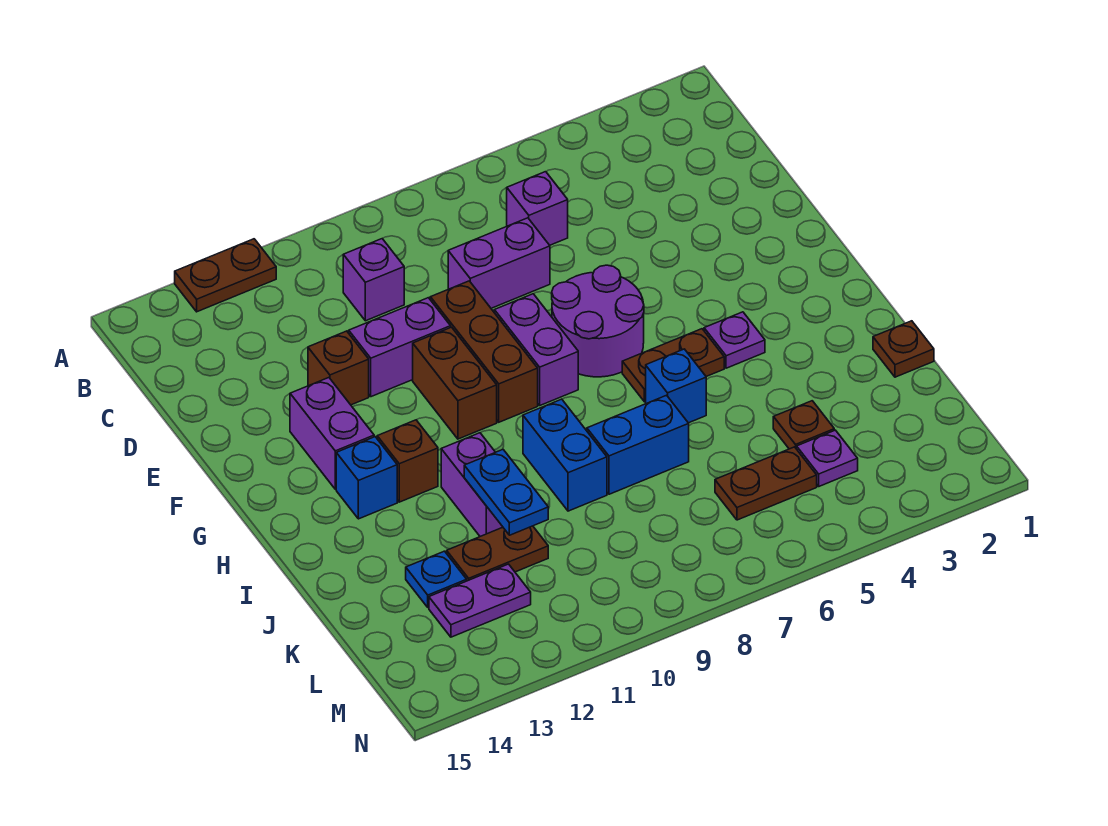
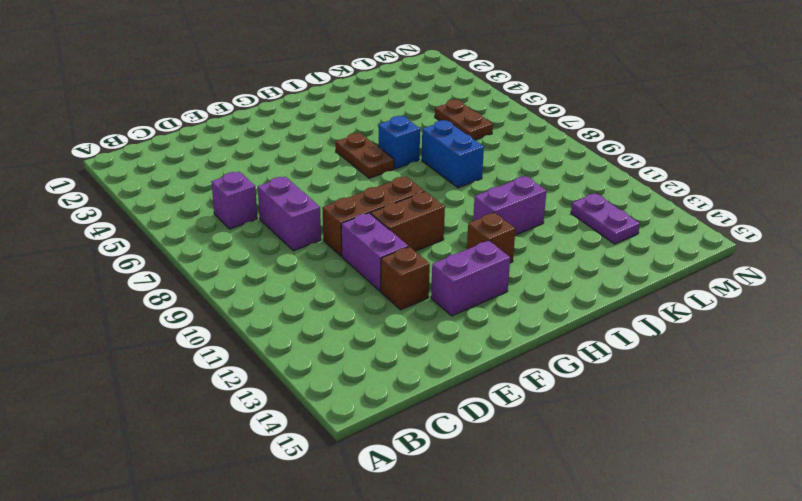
none -> brown plate A12:A13 level 1
none -> purple brick C10 level 1
none -> purple round brick F6:G7 level 1

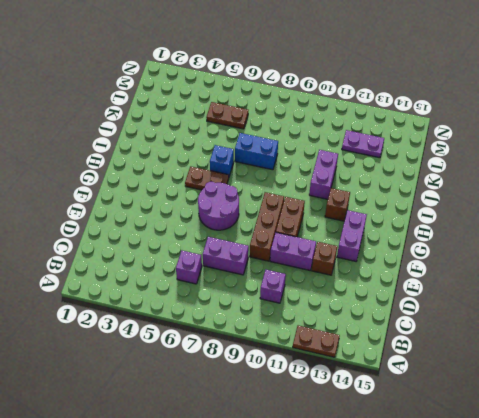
none -> purple brick F8:G8 level 1
none -> purple plate H4 level 1
none -> blue brick H13 level 1

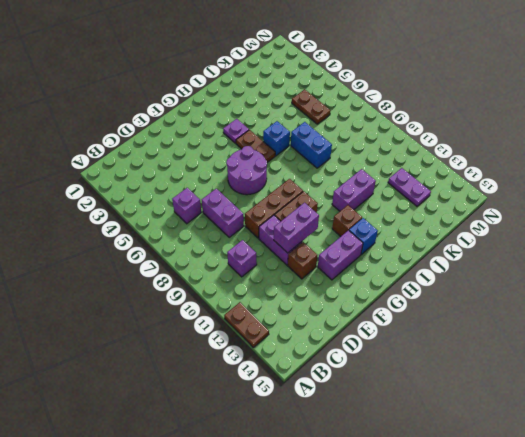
purple brick E11:F11 level 2 -> purple brick F8:G8 level 1
none -> blue brick I9:J9 level 1
none -> brown plate J1 level 1
none -> brown plate K4 level 1

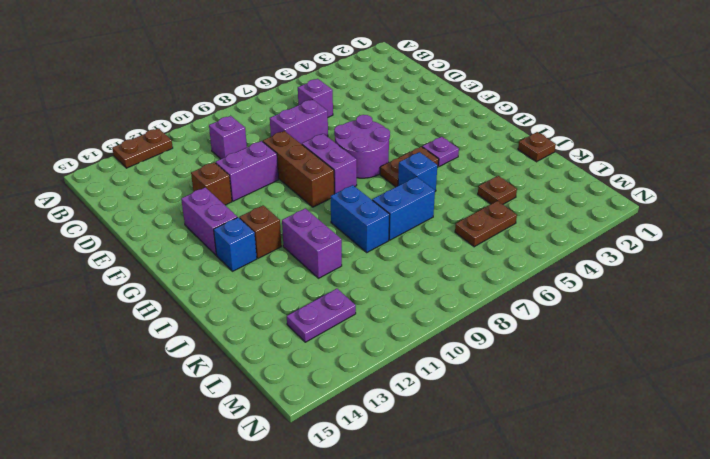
none -> brown brick F10:G10 level 1
none -> brown plate K11:K12 level 1
none -> blue plate K13 level 1

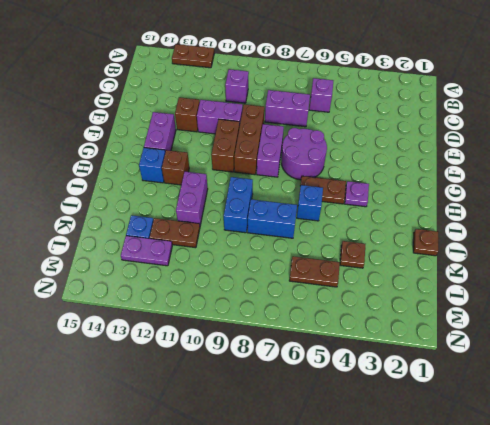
none -> purple plate L4 level 1
none -> blue plate J11:K11 level 2

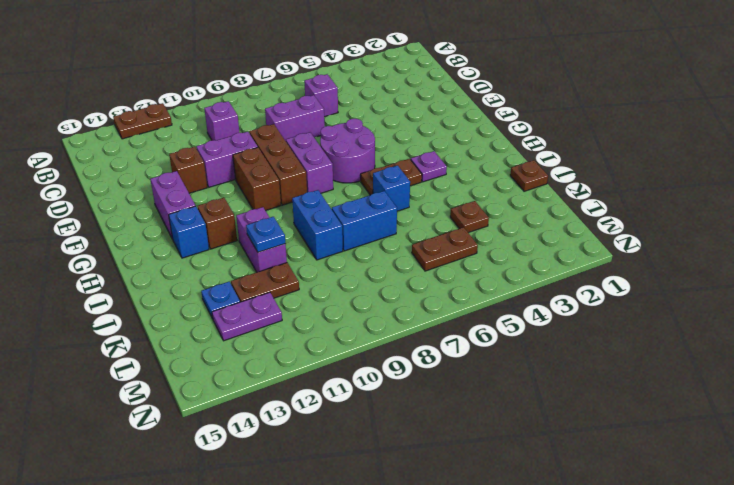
blue plate J11 level 2 -> blue plate J11:K11 level 2
none -> purple plate L4 level 1

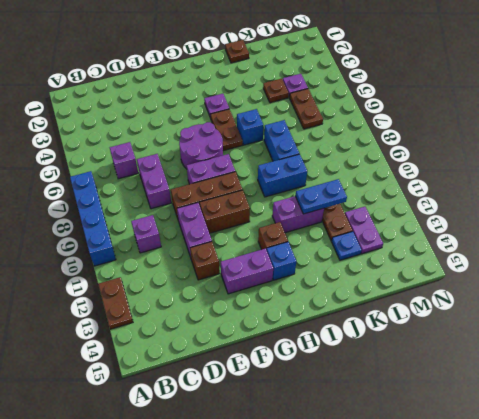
blue brick A7:A10 level 1 -> none

